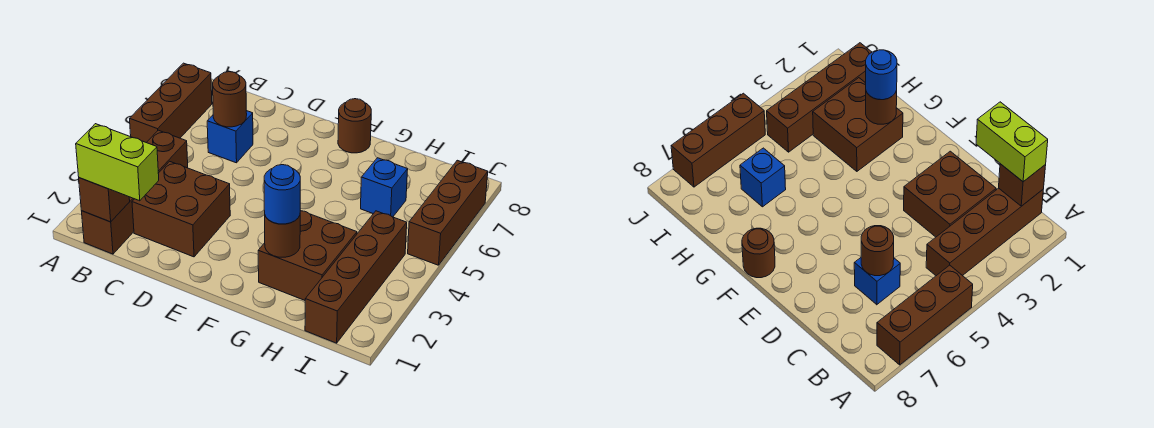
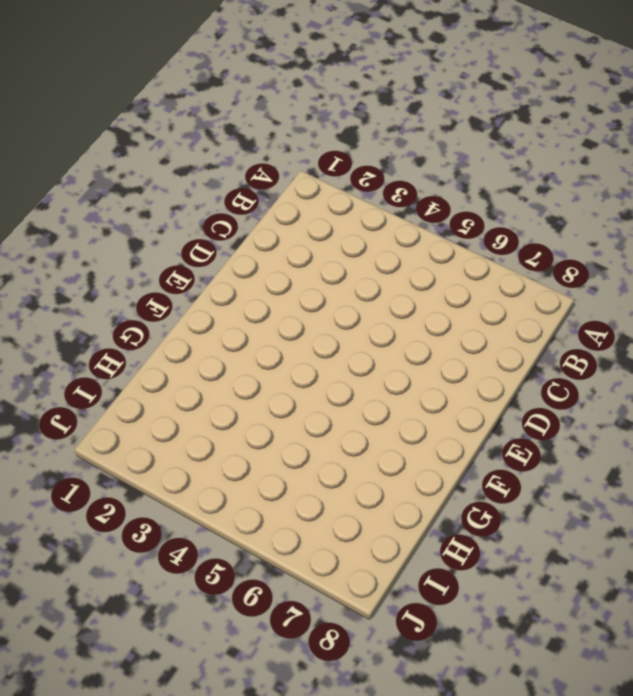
none -> brown brick A5:A7 level 1
none -> brown brick B1:B4 level 1
none -> brown brick C2:D3 level 1

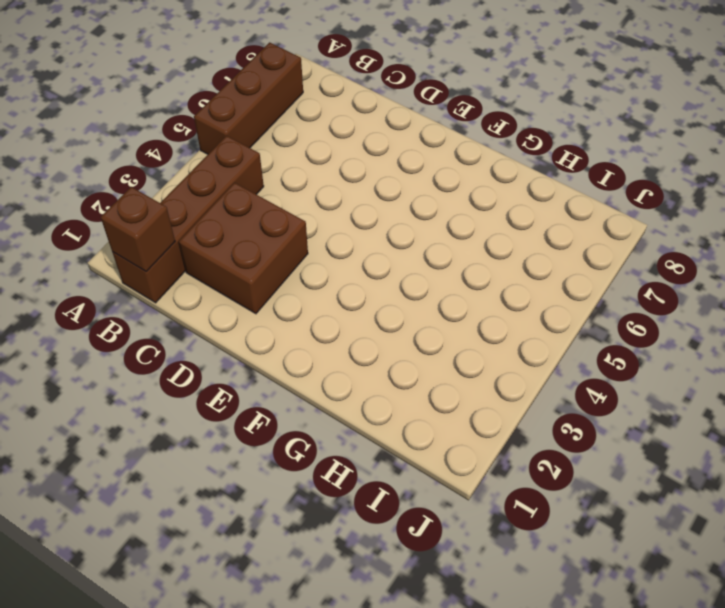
none -> blue brick C6 level 1
none -> brown round brick F8 level 1
none -> brown brick G2:H3 level 1

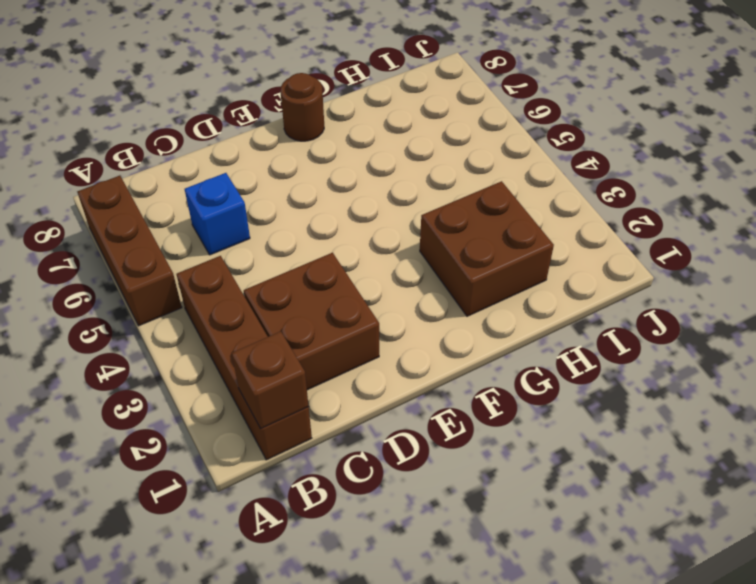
none -> blue brick H6 level 1
none -> brown brick I1:I4 level 1
none -> brown brick J5:J7 level 1

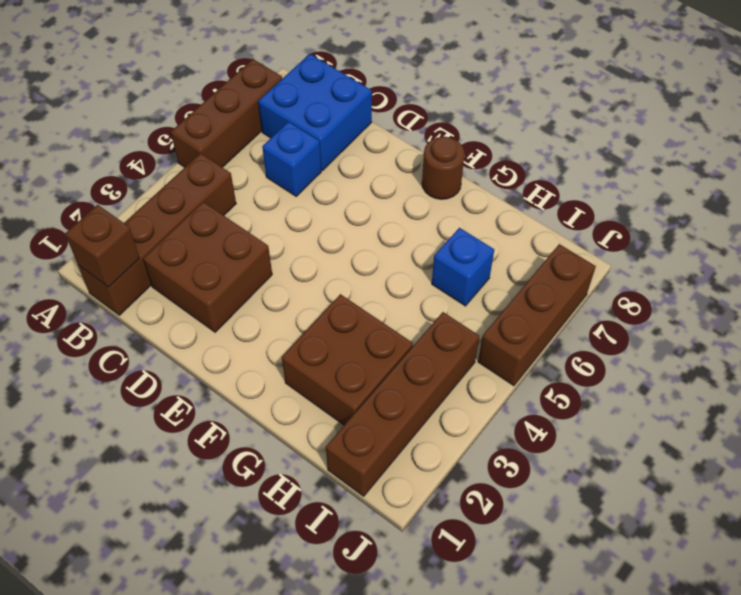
blue brick B7:C8 level 1 -> none
none -> brown round brick C6 level 2
none -> brown round brick G2 level 2
none -> lime brick B1:C1 level 3

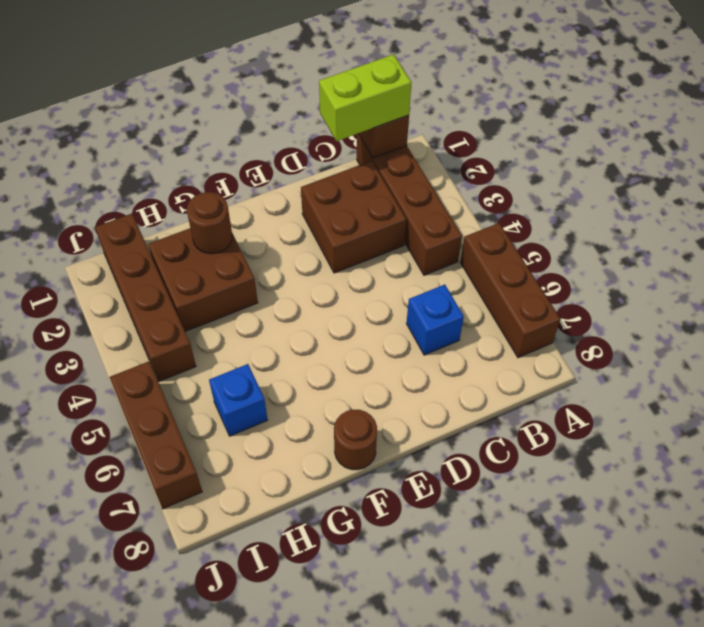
none -> brown round brick C6 level 2
none -> blue round brick G2 level 3

